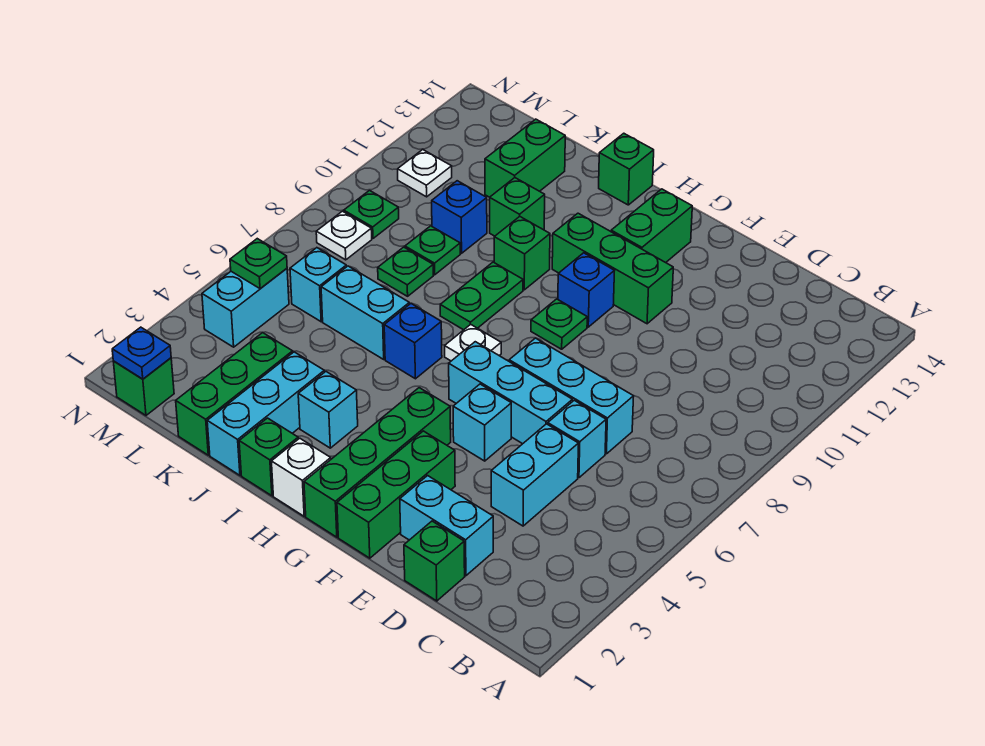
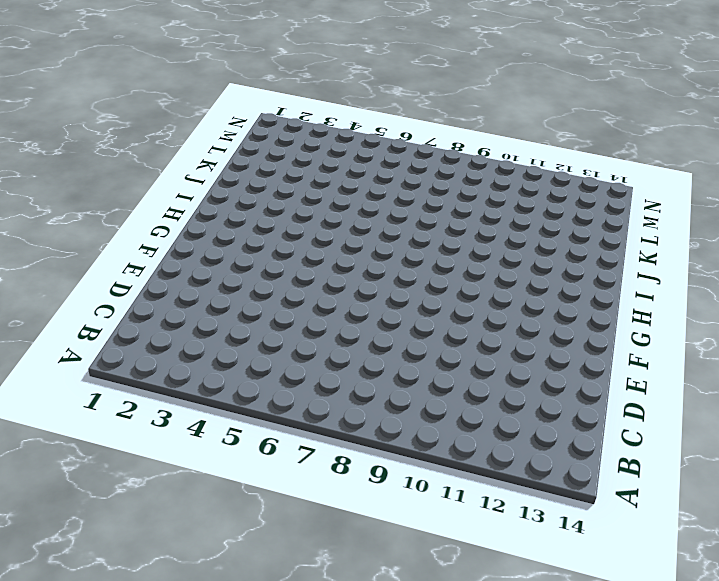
none -> green brick D1 level 1
none -> cyan brick D2:E2 level 1
none -> cyan brick D4:D5 level 1
none -> cyan brick D6 level 1

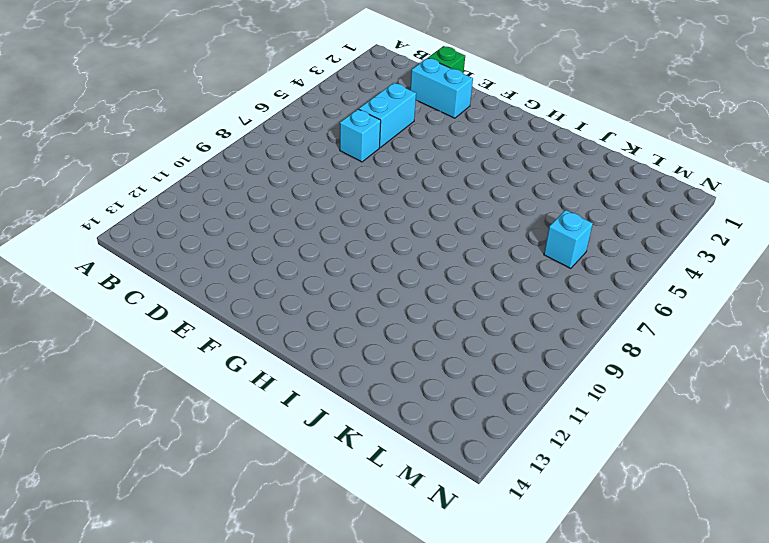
none -> cyan brick D7:F7 level 1
none -> cyan brick E6:G6 level 1
none -> green brick F1:F3 level 1
none -> cyan brick F5 level 1

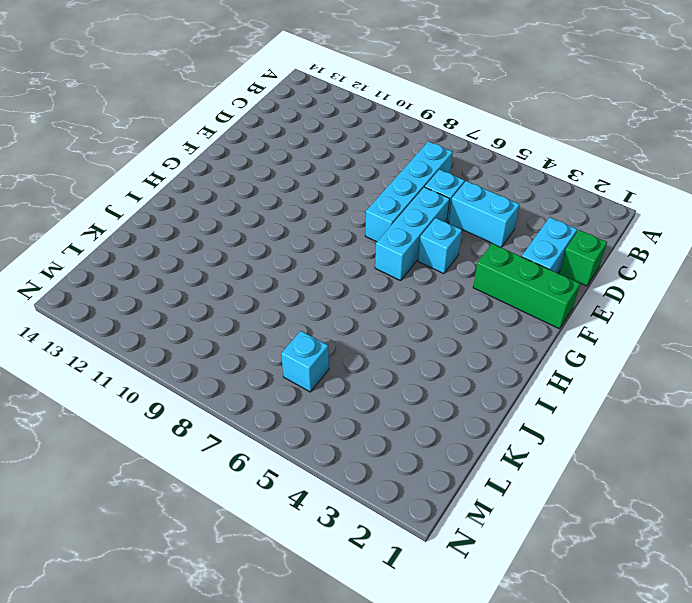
cyan brick C7:F7 level 1 -> cyan brick D7:F7 level 1
none -> green brick F11:H11 level 1
none -> green brick G1:G4 level 1
none -> green plate G9 level 1
none -> blue brick G10 level 1

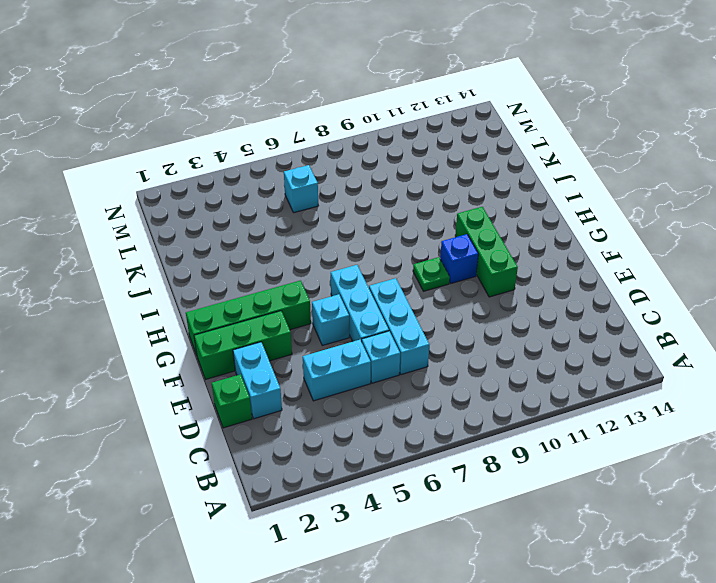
none -> green brick G12:G13 level 1
none -> white brick H1 level 1
none -> white plate H7 level 1
none -> green brick I1 level 1

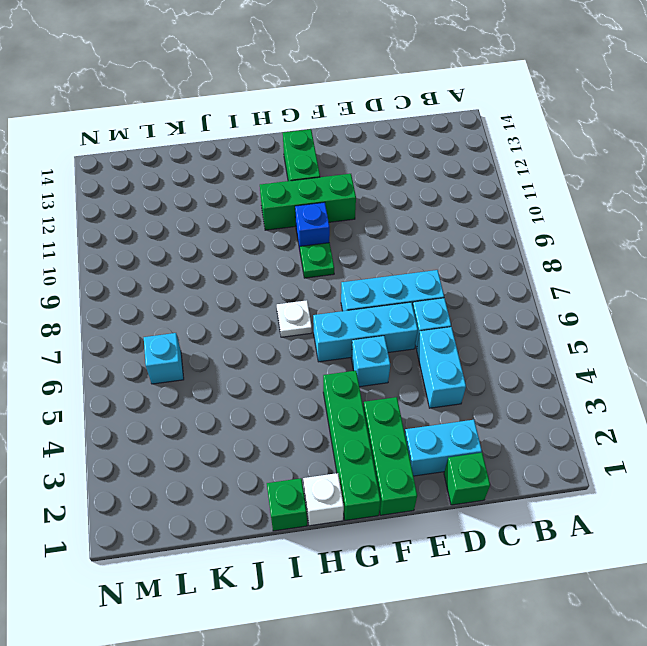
none -> cyan brick I3 level 1
none -> blue brick I6 level 1
none -> green plate I8:I9 level 1
none -> green brick I10 level 1

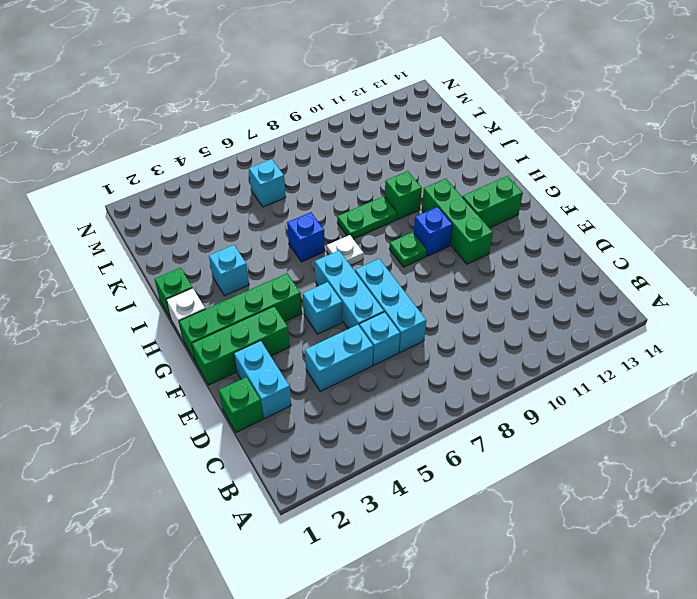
none -> green brick I14 level 1
none -> cyan brick J1:J3 level 1
none -> cyan brick J6:K6 level 1
none -> green brick J11 level 1

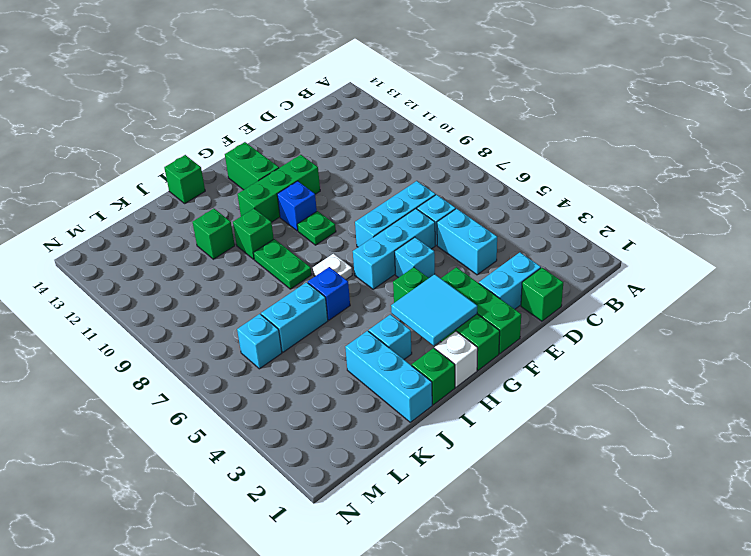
cyan tile G2:H3 level 2 -> none
none -> green brick K1:K3 level 1
none -> green plate K8 level 1
none -> green plate K9 level 1
none -> blue brick K10 level 1

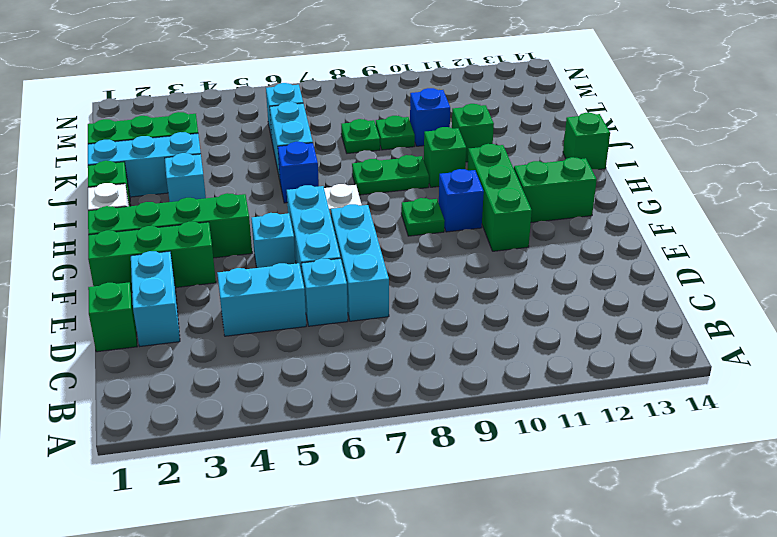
none -> green brick K12:K13 level 1
none -> green brick M1 level 1
none -> cyan brick M4:M5 level 1
none -> white plate M8 level 1

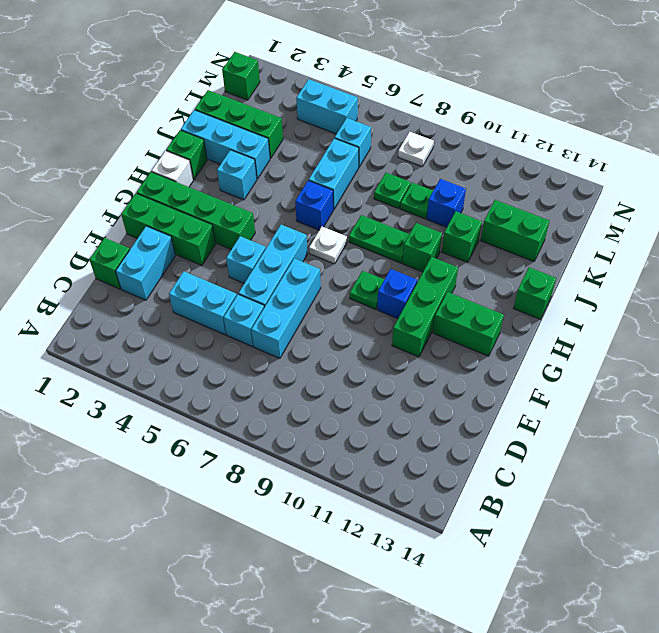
none -> green plate M9 level 1
none -> white plate M11 level 1
none -> blue plate M1 level 2
none -> green plate M5 level 2

